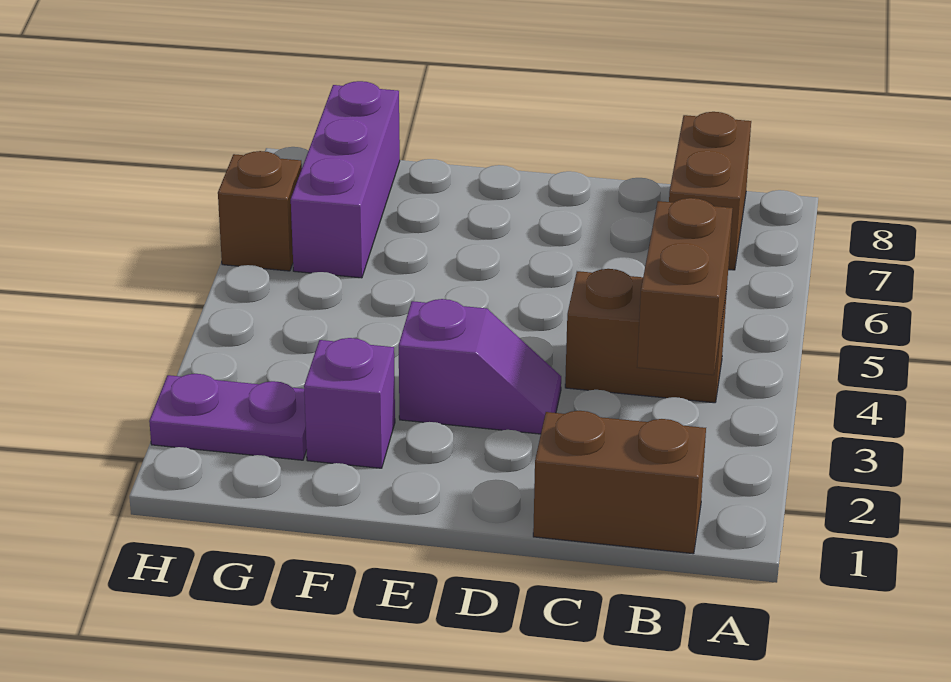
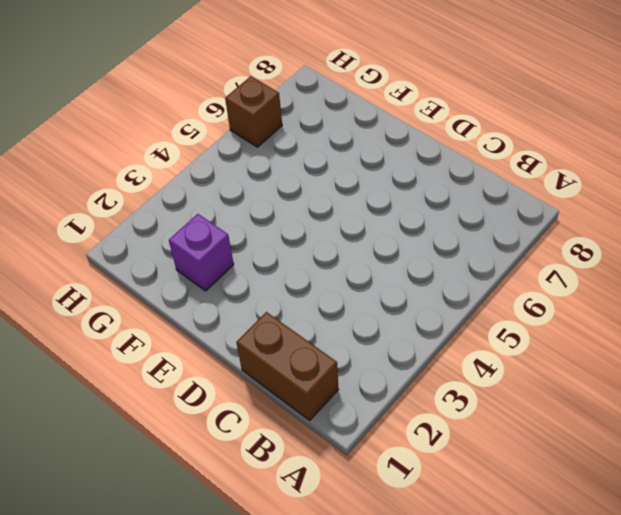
none -> brown brick B4:C4 level 1
none -> brown brick B7:B8 level 1

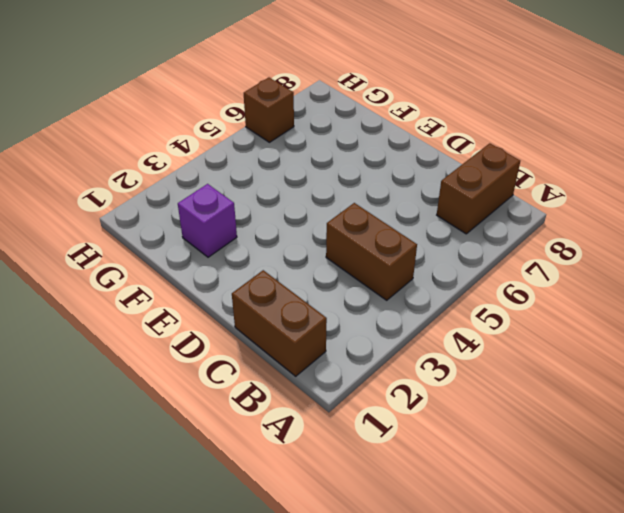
none -> purple slope D3:E3 level 1 top E
none -> purple plate G2:H2 level 1

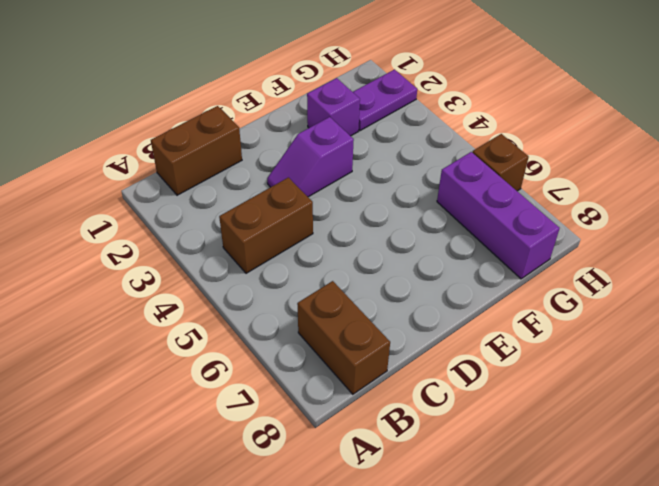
none -> brown brick B3:B4 level 2

